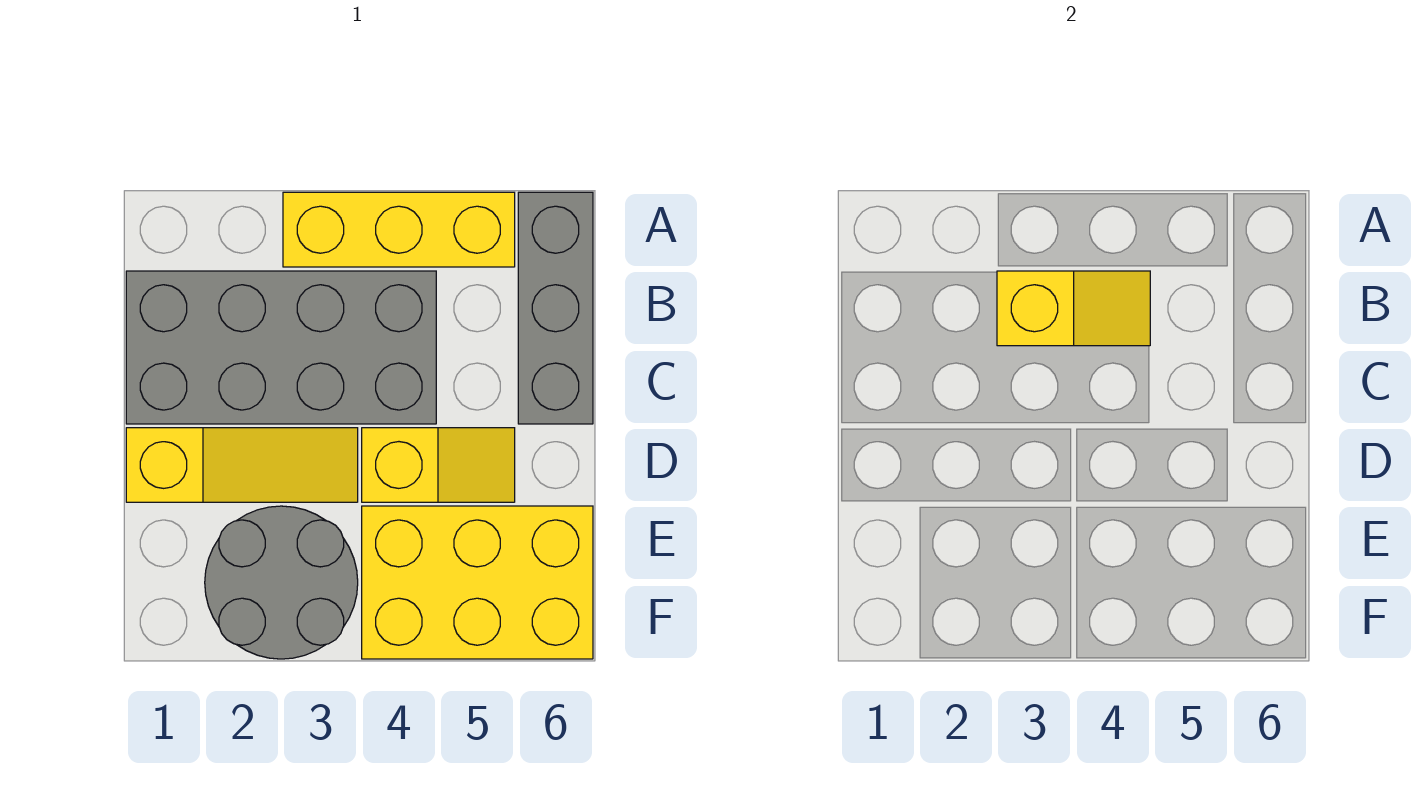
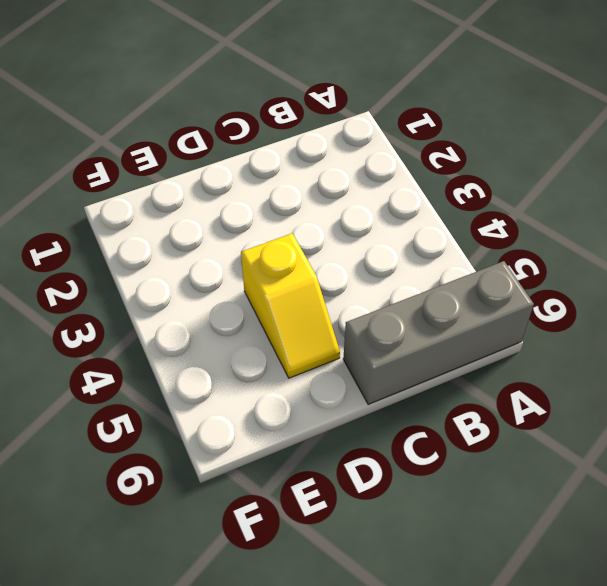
none -> yellow brick A3:A5 level 1
none -> grey brick B1:C4 level 1

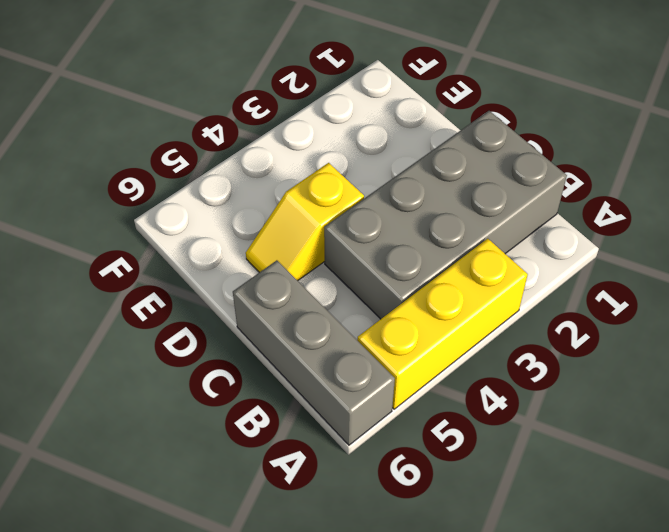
none -> yellow slope D1:D3 level 1 top 1
none -> grey round brick E2:F3 level 1

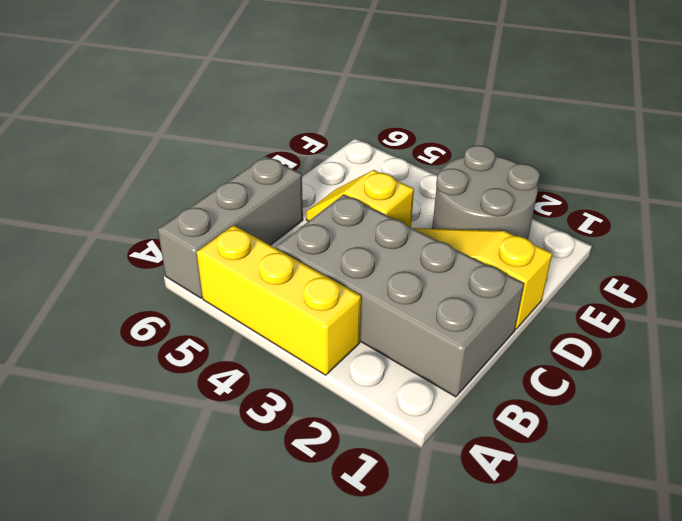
none -> yellow brick E4:F6 level 1
none -> yellow slope B3:B4 level 2 top 3

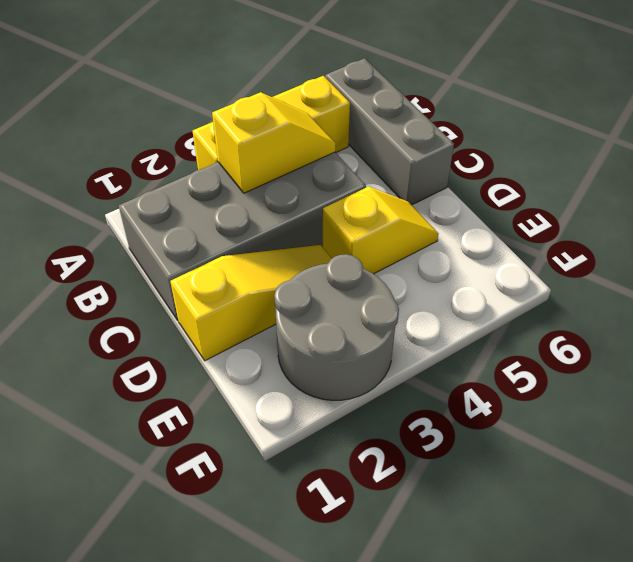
none -> yellow brick E4:F6 level 1

